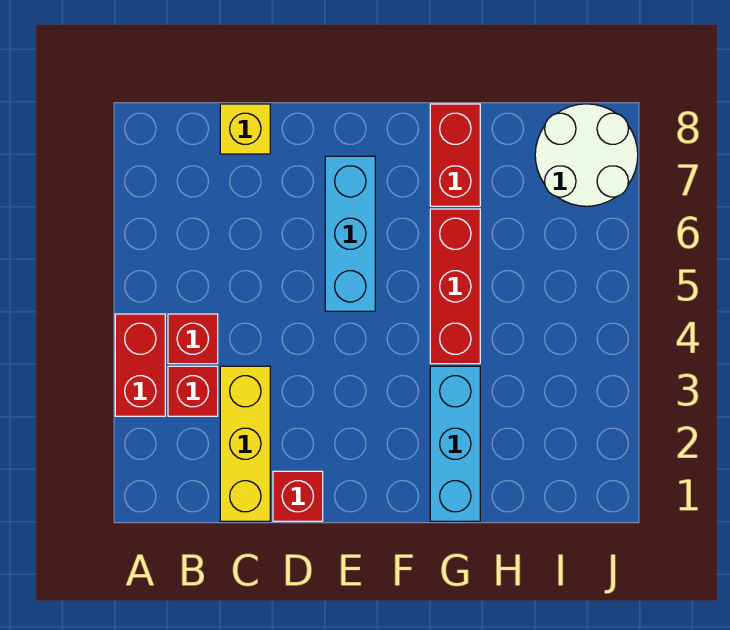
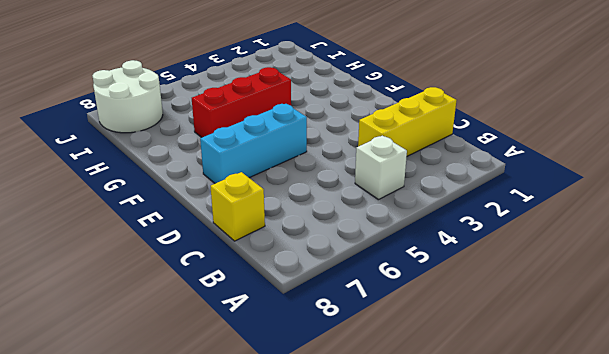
white brick B4 level 1 -> red brick B4 level 1
none -> red brick A3:A4 level 1
none -> red brick B3 level 1

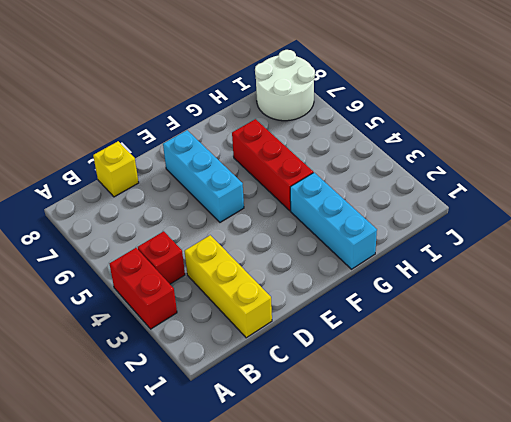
none -> red brick B3 level 1
none -> red brick D1 level 1

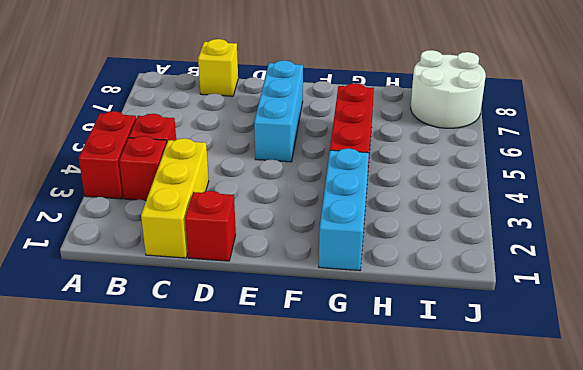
none -> red brick G7:G8 level 1

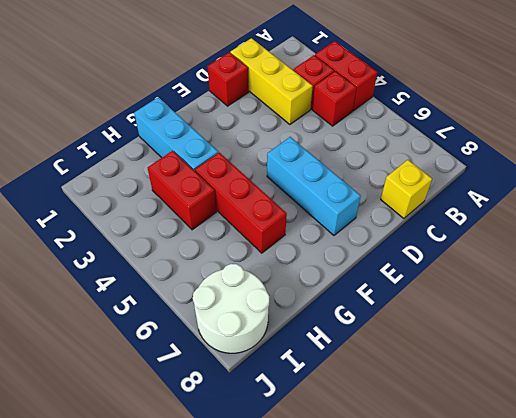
red brick H3:H4 level 1 -> red brick G7:G8 level 1

